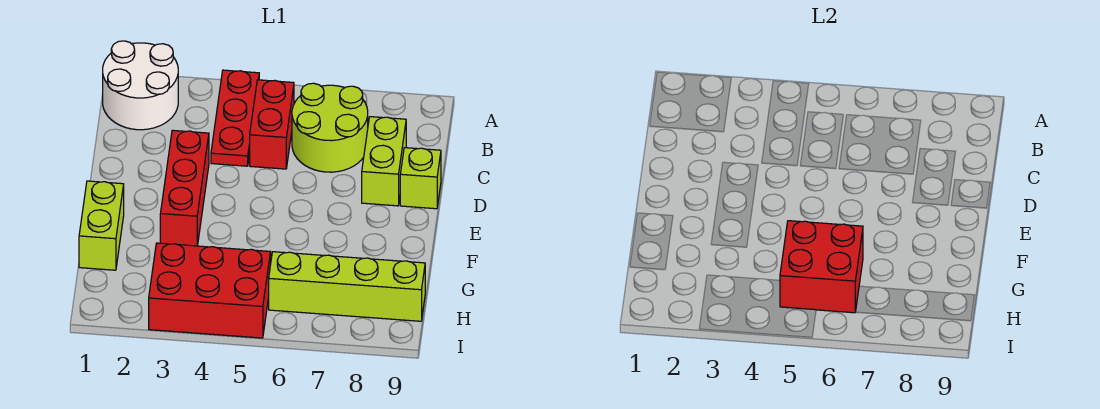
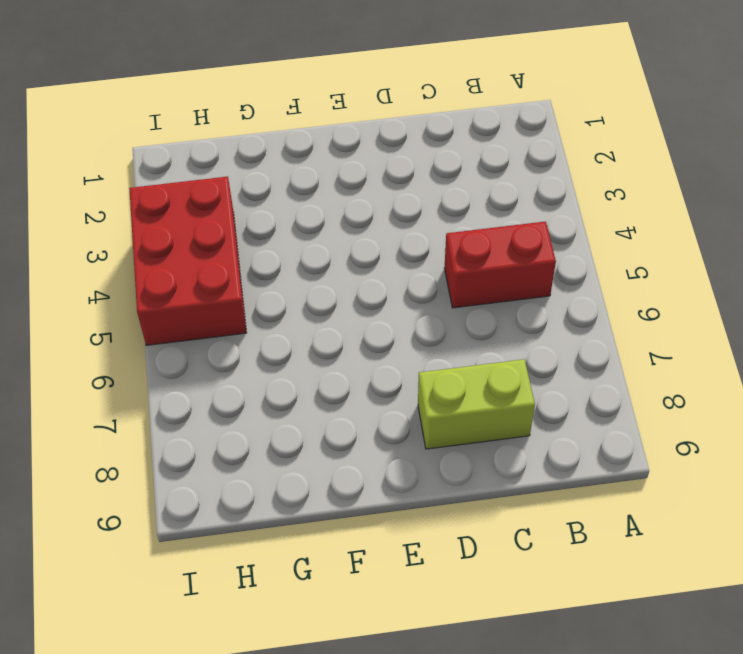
none -> white round brick A1:B2 level 1
none -> red plate A4:C4 level 1

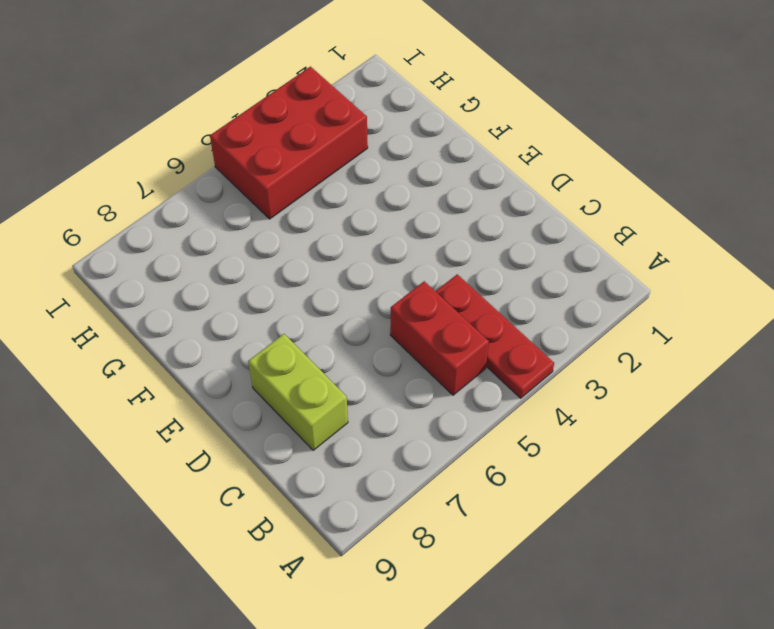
none -> white round brick A1:B2 level 1
none -> lime round brick B6:C7 level 1

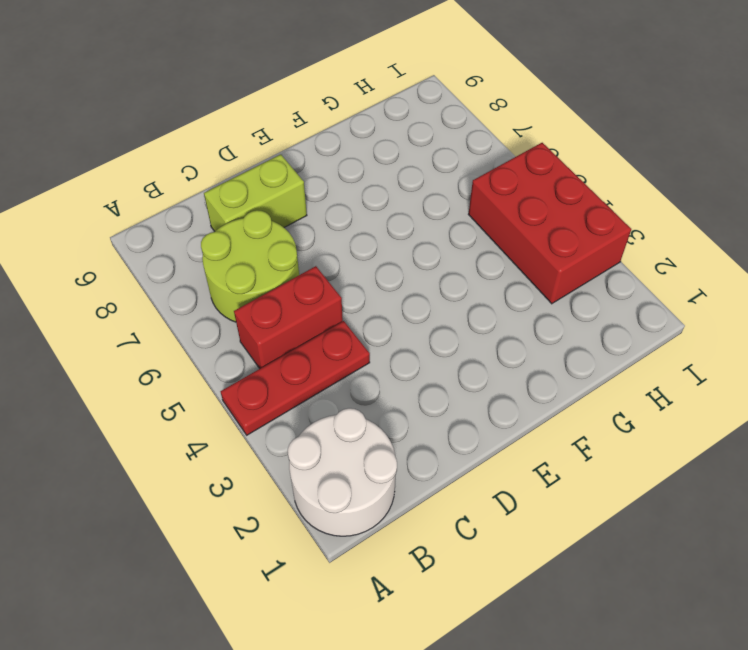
none -> red brick D3:F3 level 1
none -> lime brick D9 level 1

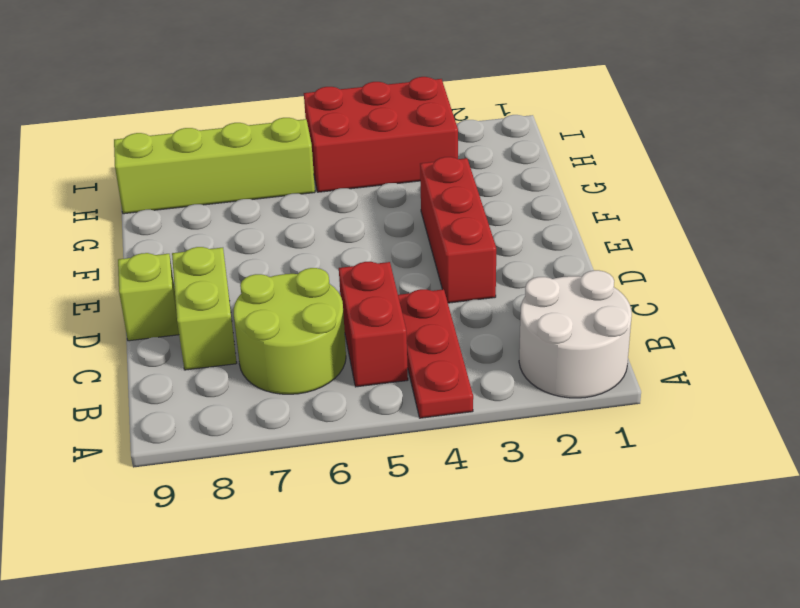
none -> lime brick F1:G1 level 1
none -> red brick G5:H6 level 2

